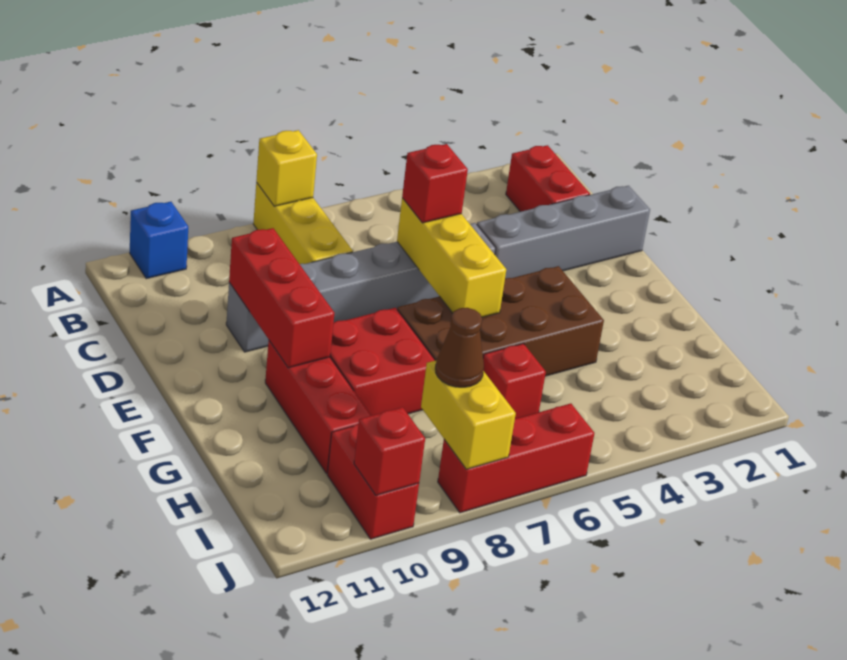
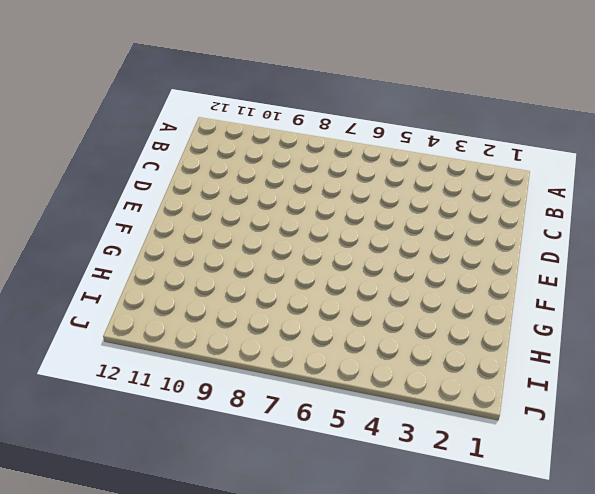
none -> yellow brick A8:C8 level 1
none -> blue brick A11 level 1
none -> red brick B2:C2 level 1

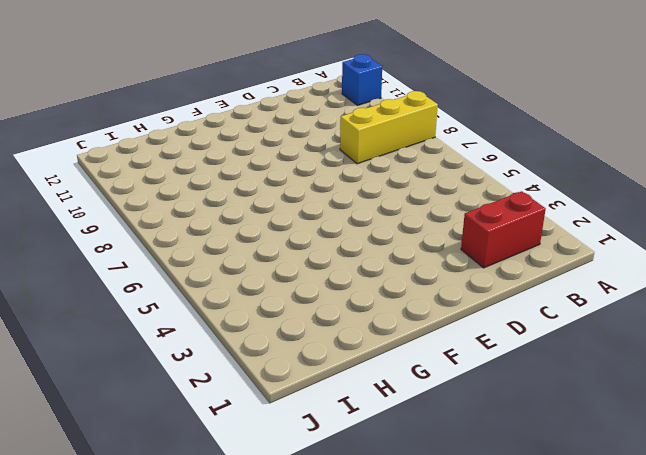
none -> grey brick D1:D4 level 1
none -> grey brick D5:D10 level 1
none -> brown brick F4:G7 level 1

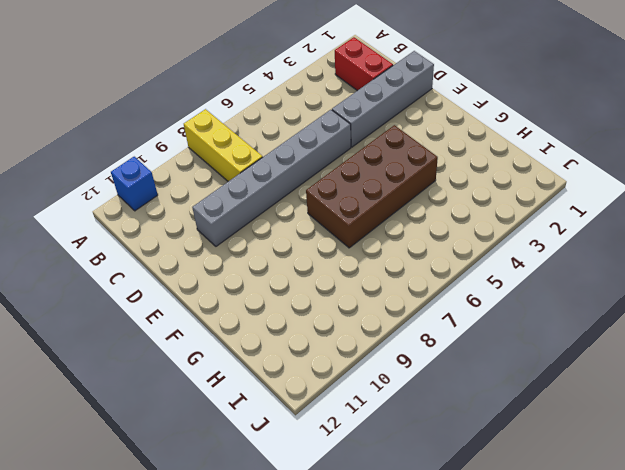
none -> red brick F8:G9 level 1
none -> red brick F10:H10 level 1
none -> red brick H6 level 1

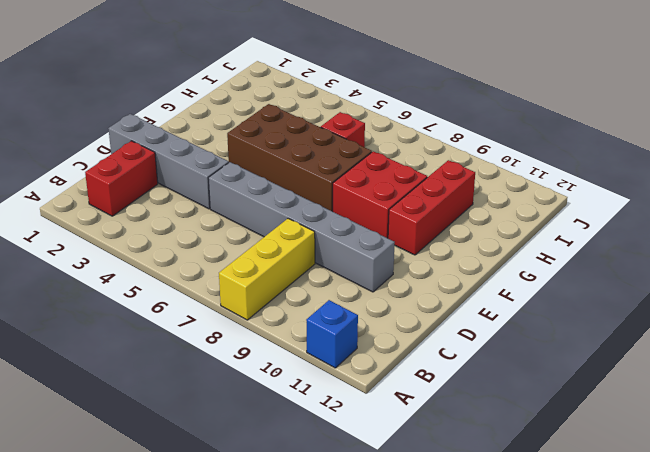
none -> red brick I10:J10 level 1
none -> red brick J6:J8 level 1
none -> yellow brick A8 level 2

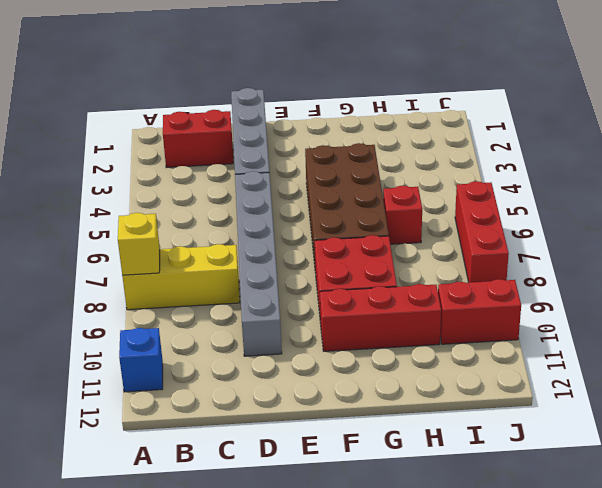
none -> yellow brick D6:F6 level 2
none -> red brick D10:F10 level 2
none -> yellow brick I8:J8 level 2

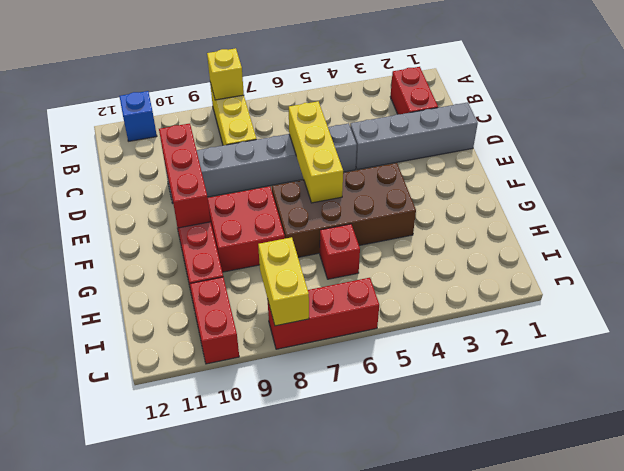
none -> red brick J10 level 2
none -> red brick D6 level 3
none -> brown cone I8 level 3

